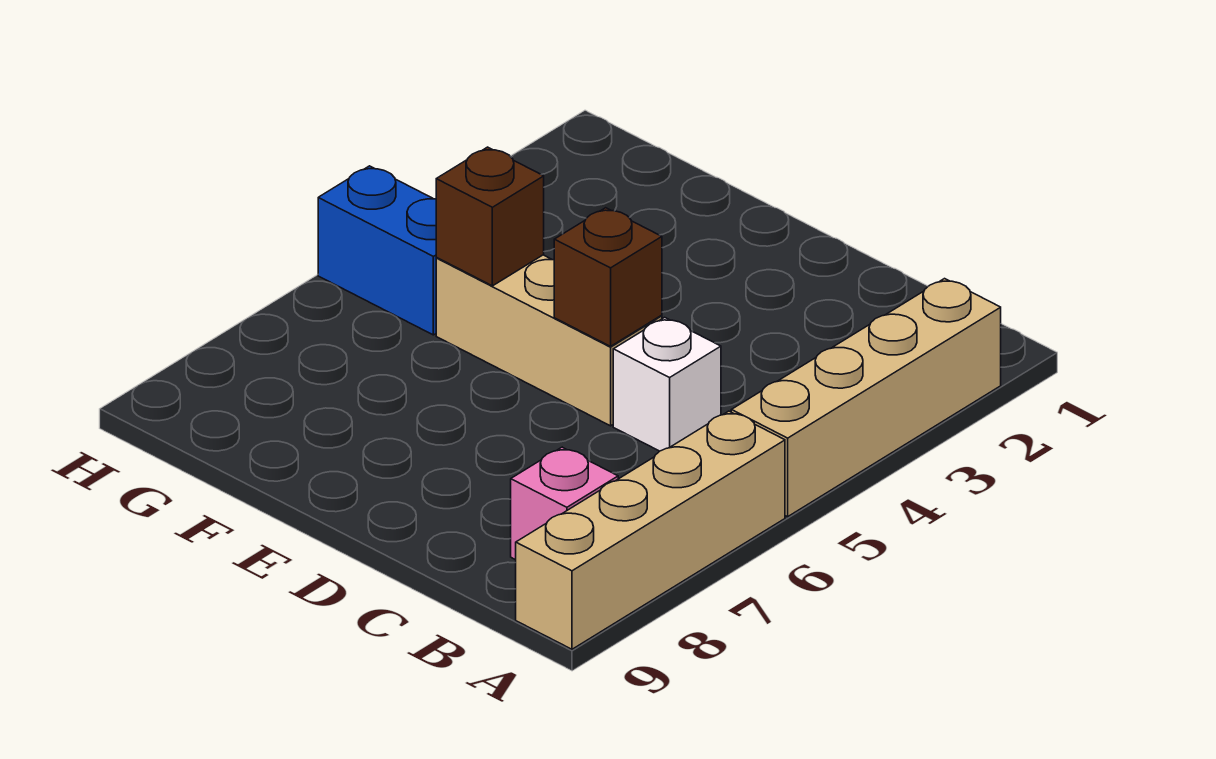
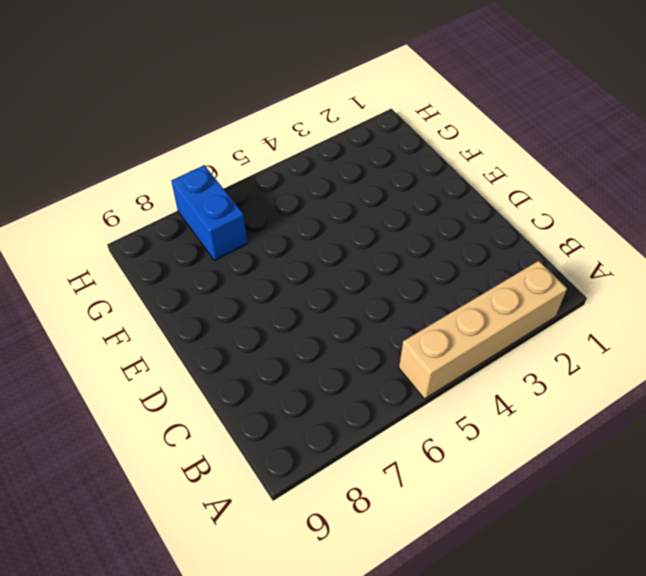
blue brick G7:H7 level 1 -> blue brick G5:H5 level 1
none -> tan brick A6:A9 level 1
none -> pink brick B8 level 1

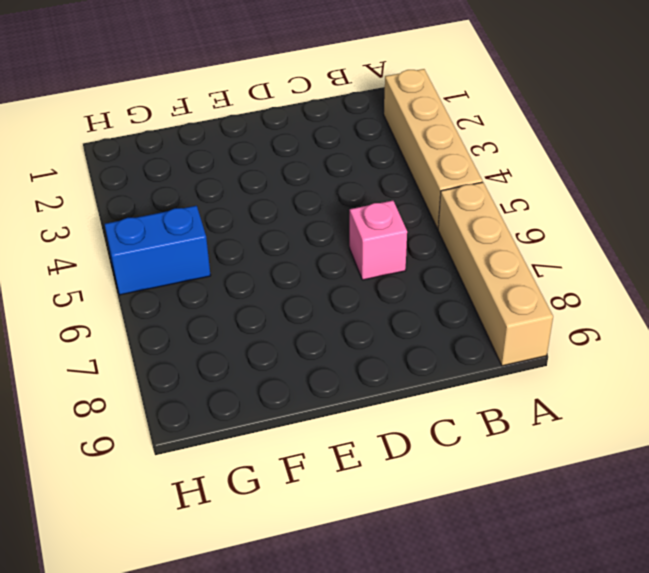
pink brick C6 level 1 -> pink brick B8 level 1
none -> white brick C5 level 1
none -> tan brick D5:F5 level 1

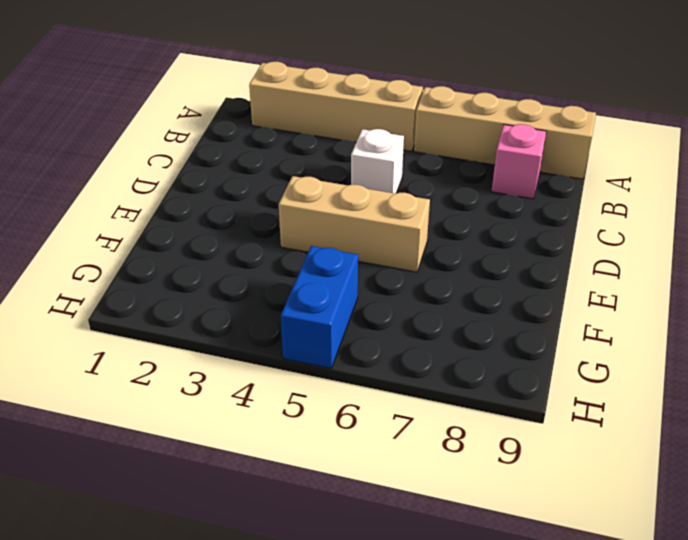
tan brick E4:E6 level 1 -> tan brick D5:F5 level 1
none -> brown brick D5 level 2
none -> brown brick F5 level 2

